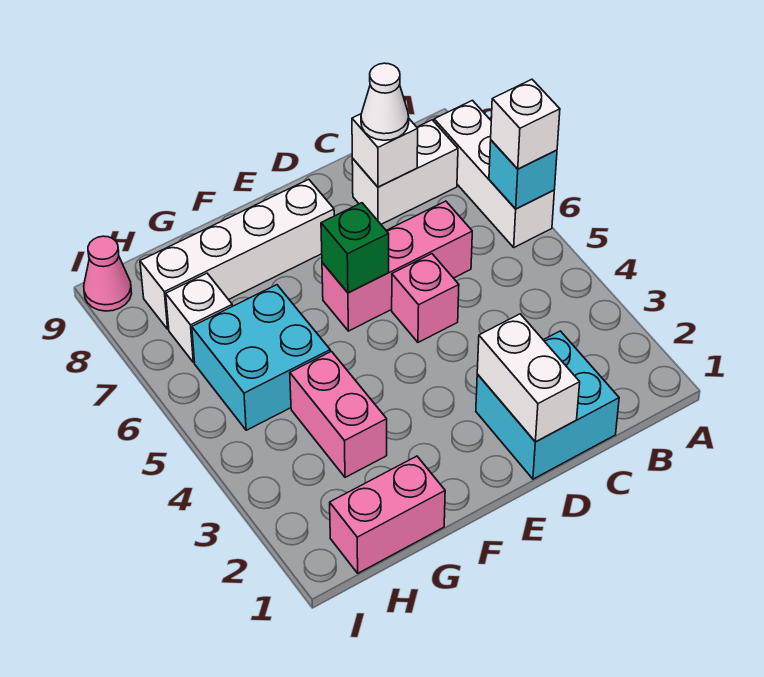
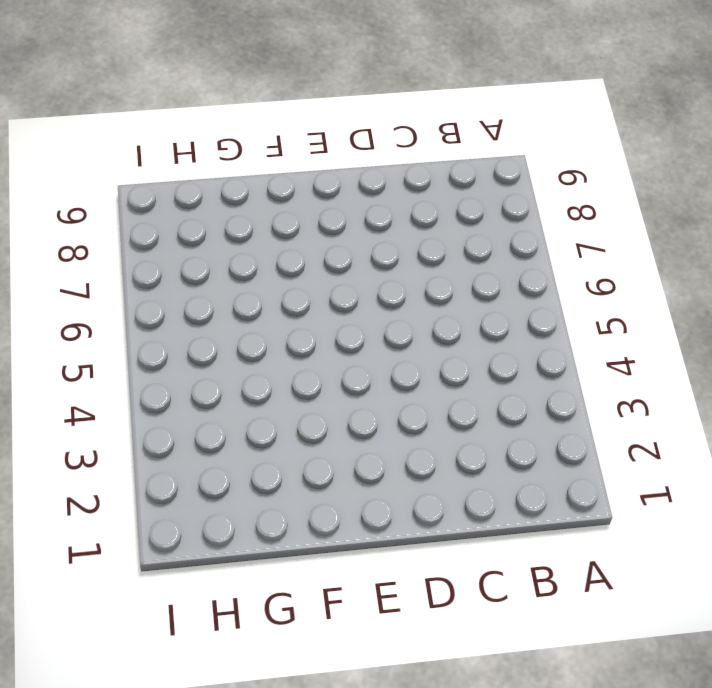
none -> white brick A6:A8 level 1
none -> white brick B8:C8 level 1
none -> cyan brick C1:D2 level 1

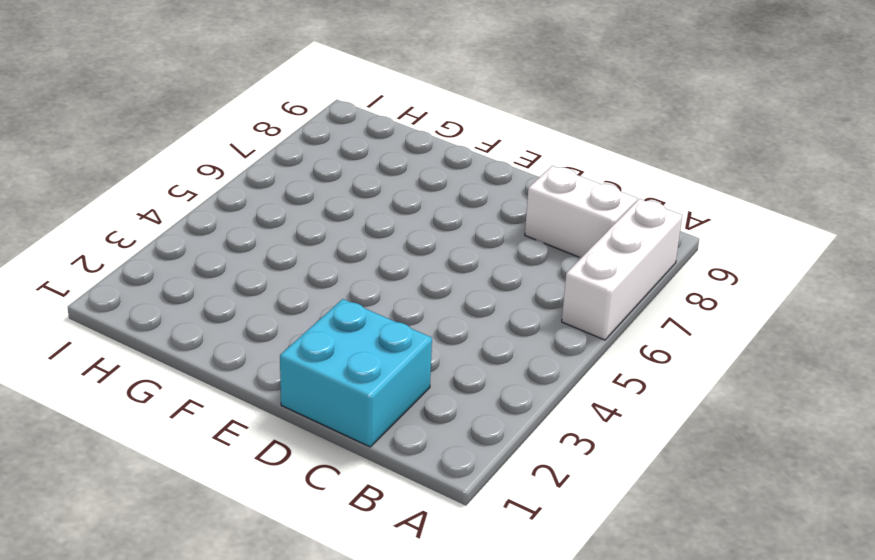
none -> pink brick C6:E6 level 1
none -> pink brick D5 level 1
none -> white brick E8:H8 level 1

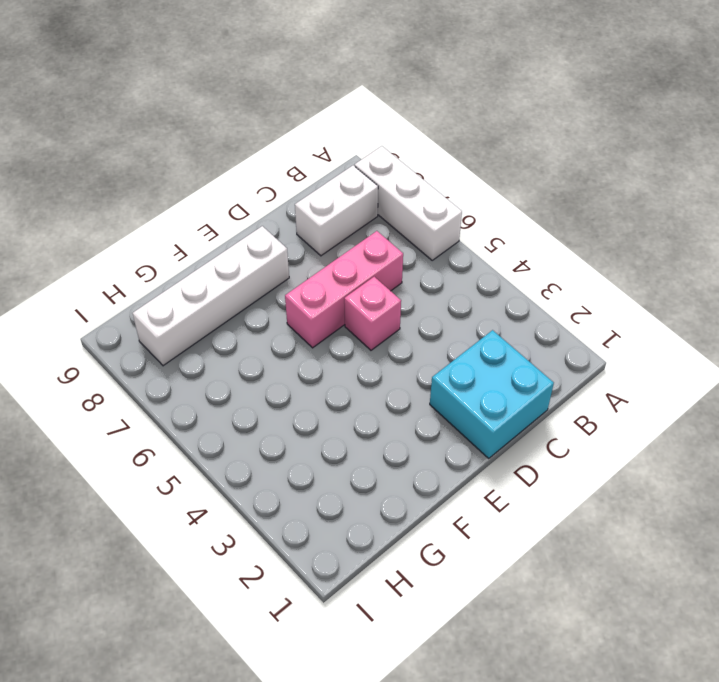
none -> pink brick G1:H1 level 1
none -> pink brick G3:G4 level 1
none -> cyan brick G5:H6 level 1

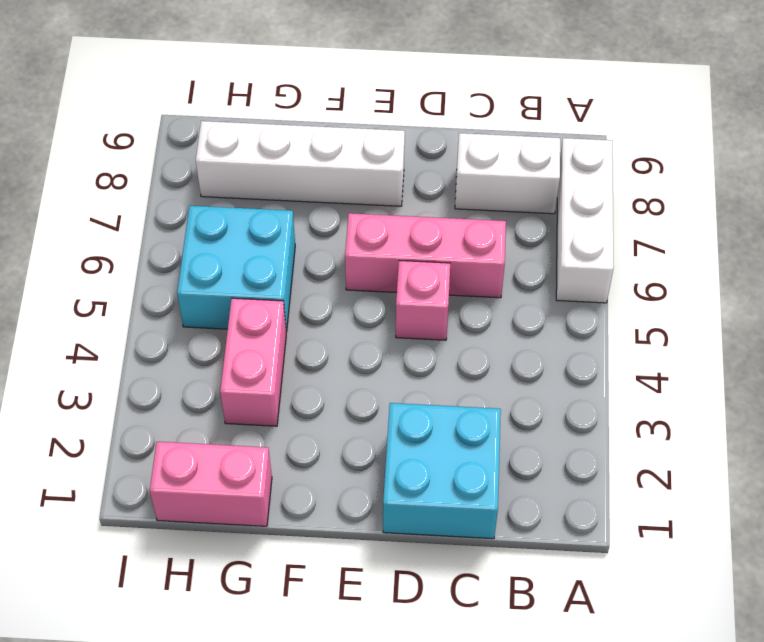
none -> white brick H7 level 1
none -> pink cone I9 level 1
none -> cyan brick A6 level 2

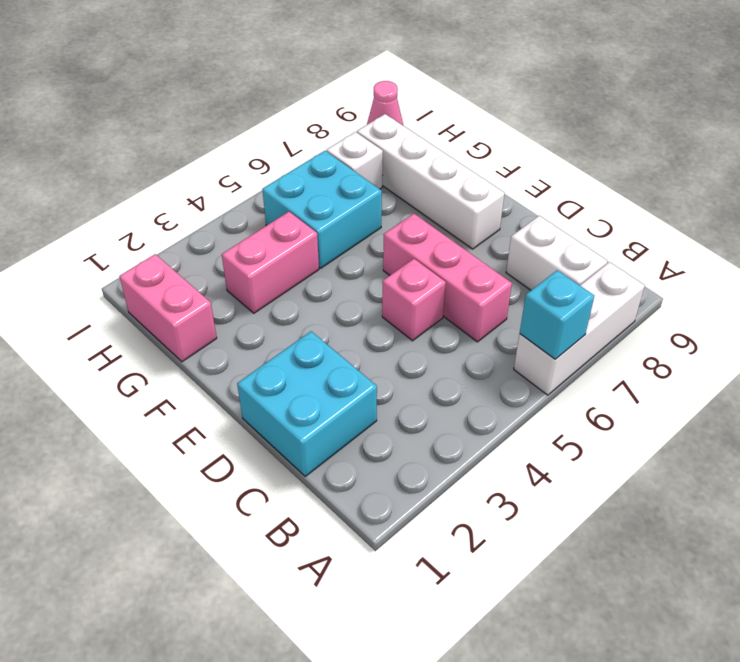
none -> white brick C8 level 2
none -> white brick D1:D2 level 2
none -> green brick E6 level 2

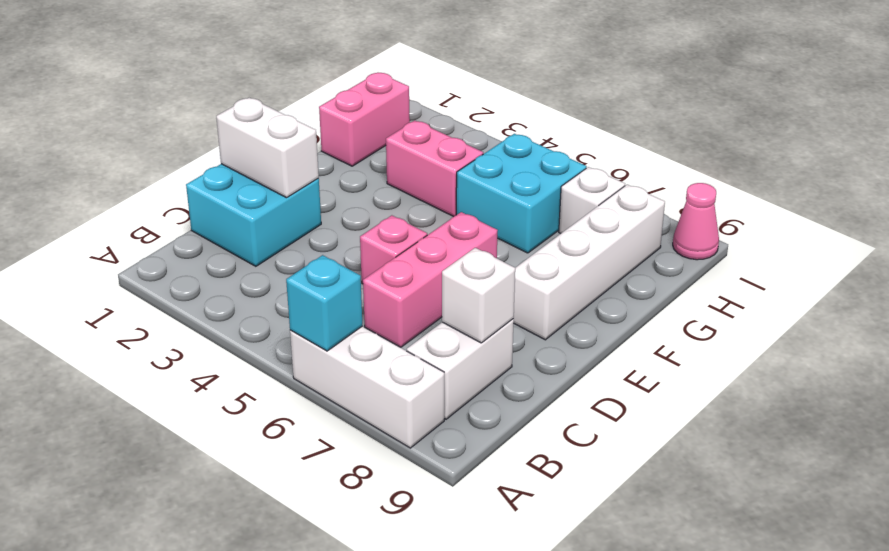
none -> green brick E6 level 2
none -> white brick A6 level 3
none -> white cone C8 level 3

